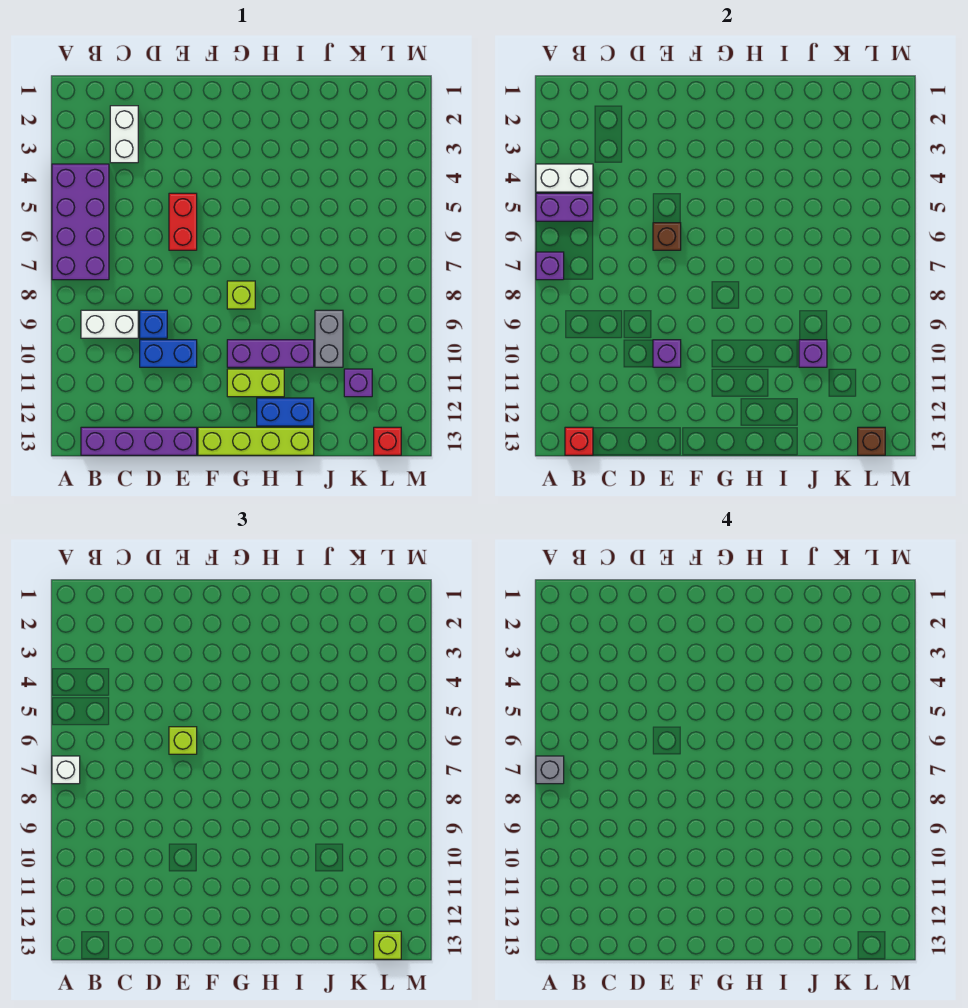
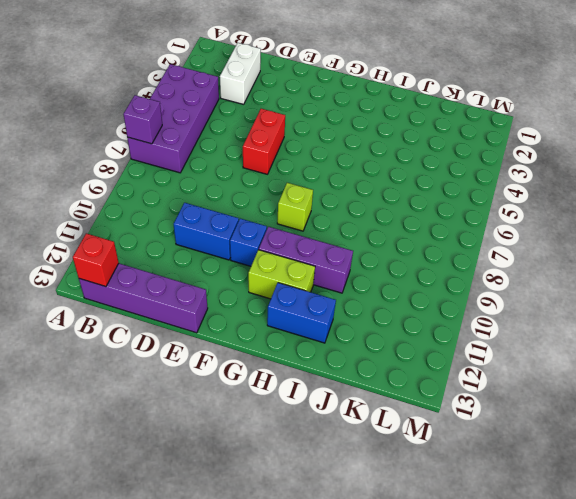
blue brick F10 level 1 -> blue brick D9 level 1
none -> white brick B9:C9 level 1
none -> lime brick F13:I13 level 1
none -> grey brick J9:J10 level 1

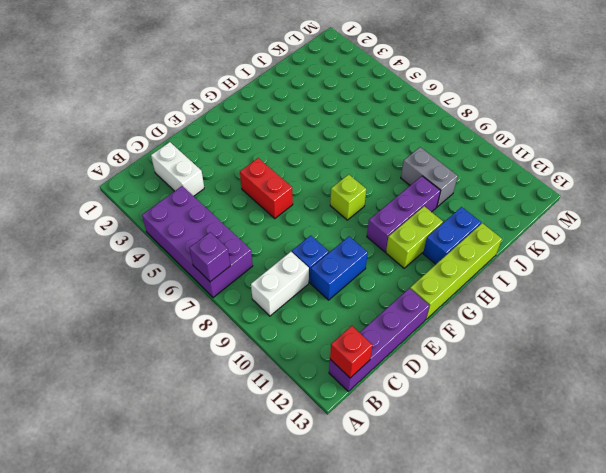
none -> purple brick K11 level 1
none -> red brick L13 level 1
none -> white brick A4:B4 level 2

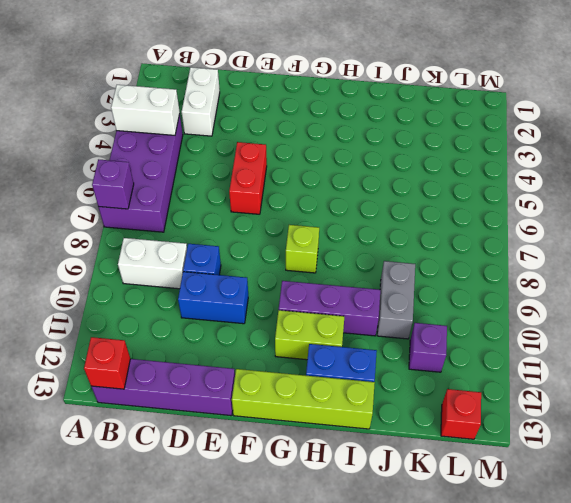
none -> purple brick A5:B5 level 2
none -> brown brick E6 level 2
none -> purple brick E10 level 2

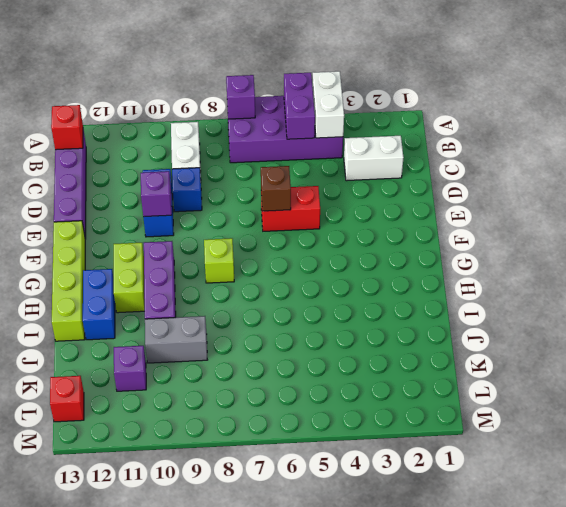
none -> purple brick J10 level 2
none -> brown brick L13 level 2
none -> white brick A7 level 3

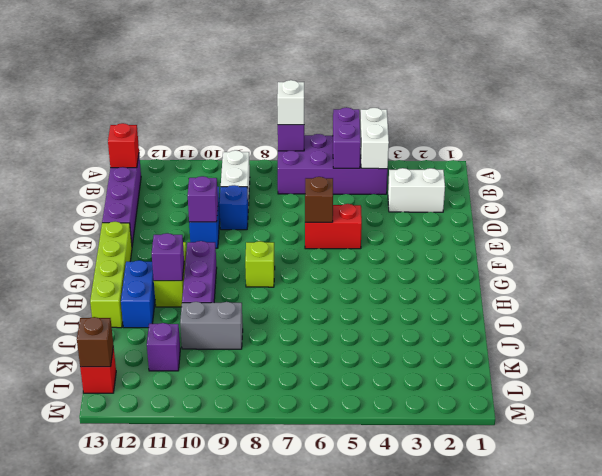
purple brick H11 level 2 -> purple brick J10 level 2
none -> lime brick E6 level 3
none -> lime brick L13 level 3
none -> grey brick A7 level 4

